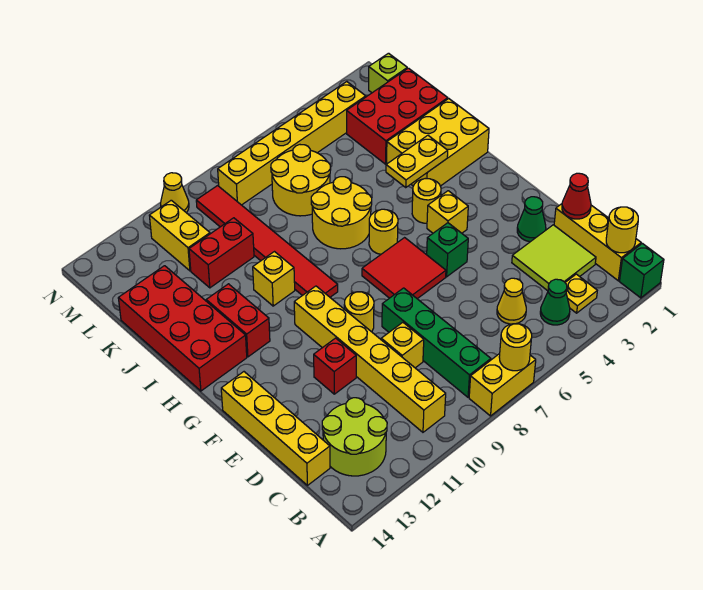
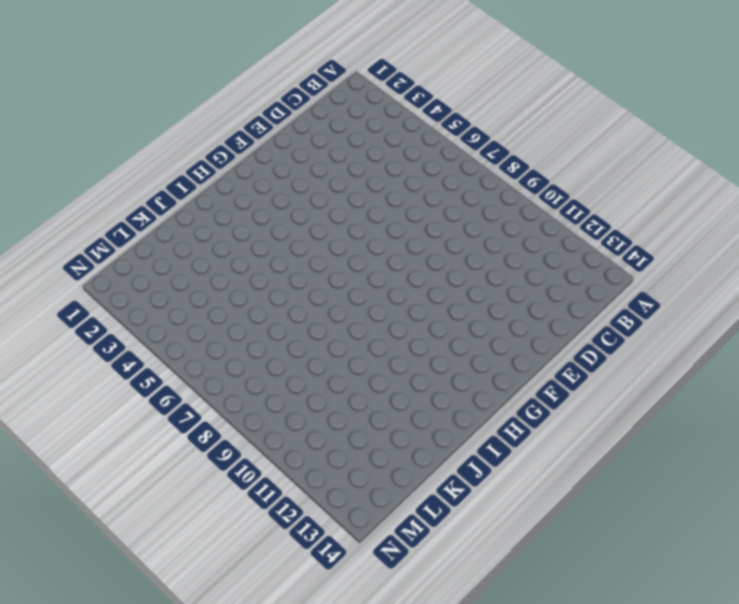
none -> green brick A1 level 1
none -> yellow brick A7:A8 level 1
none -> yellow brick B1:D1 level 1
none -> yellow plate B3 level 1

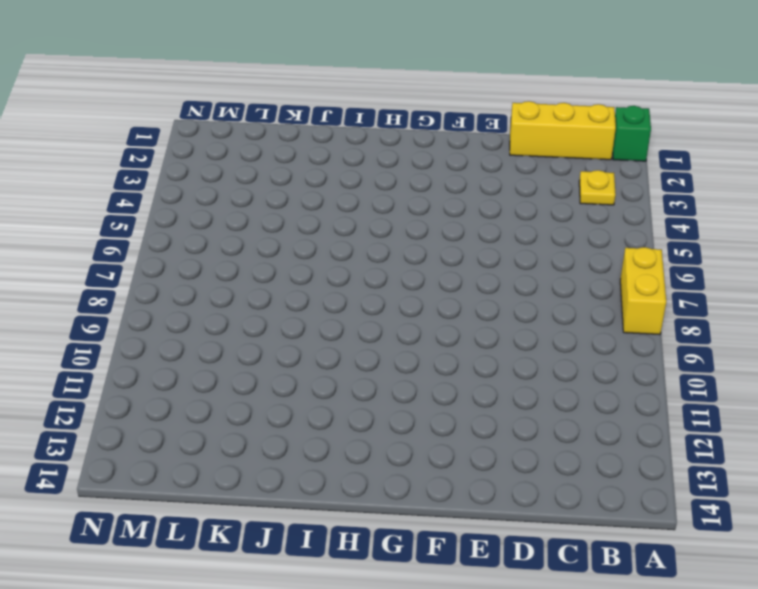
none -> green cone B4 level 1
none -> green brick B8:E8 level 1
none -> yellow brick B10:G10 level 1
none -> lime round brick B12:C13 level 1

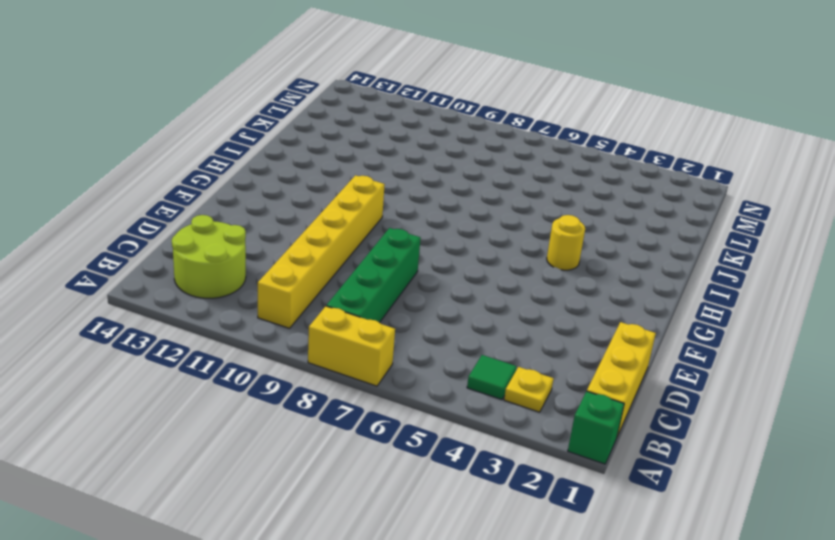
green tile B4 level 1 -> green cone B4 level 1
none -> lime tile C2:D3 level 1
none -> yellow cone C5 level 1
none -> yellow brick C14:F14 level 1
none -> yellow brick D9 level 1

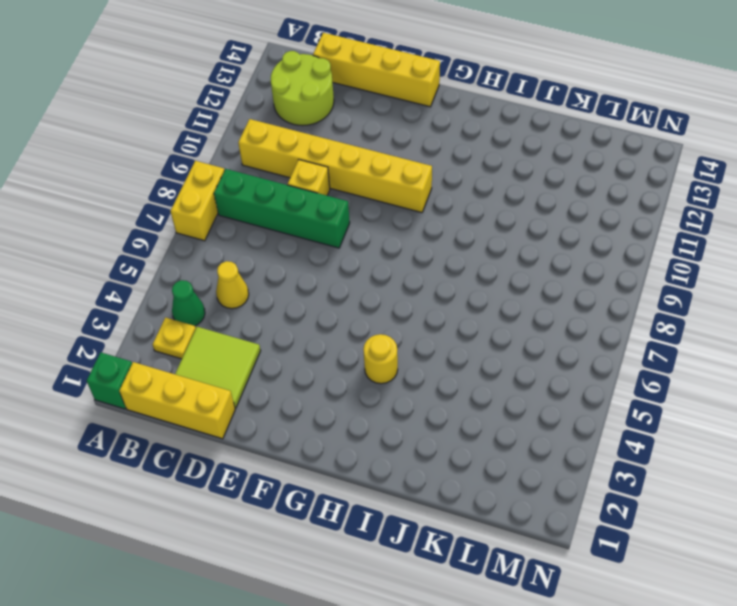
none -> green cone E2 level 1
none -> red brick E11 level 1
none -> green brick F5 level 1
none -> red tile F6:G7 level 1

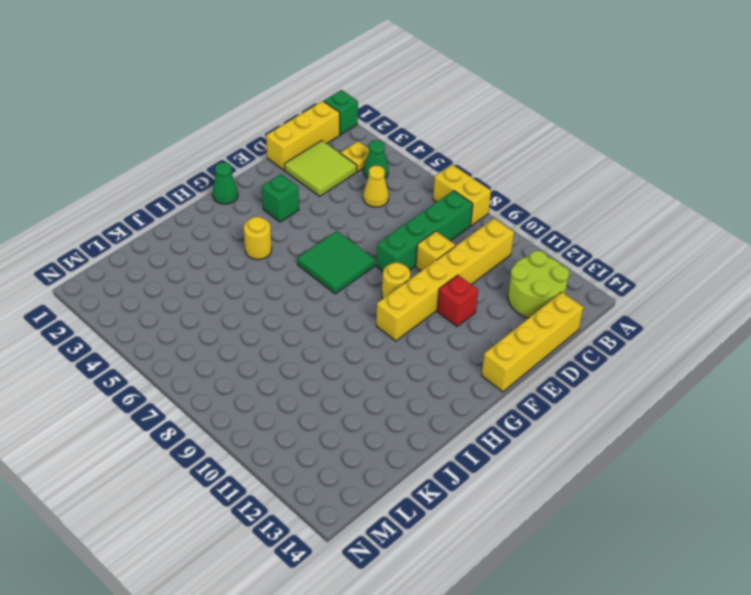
green brick F3 level 1 -> green brick F5 level 1
green tile F6:G7 level 1 -> red tile F6:G7 level 1
green cone G1 level 1 -> green cone E2 level 1
none -> yellow brick G4 level 1
none -> yellow round brick H6 level 1
none -> red tile H9:M9 level 1
none -> red brick H12:I12 level 1

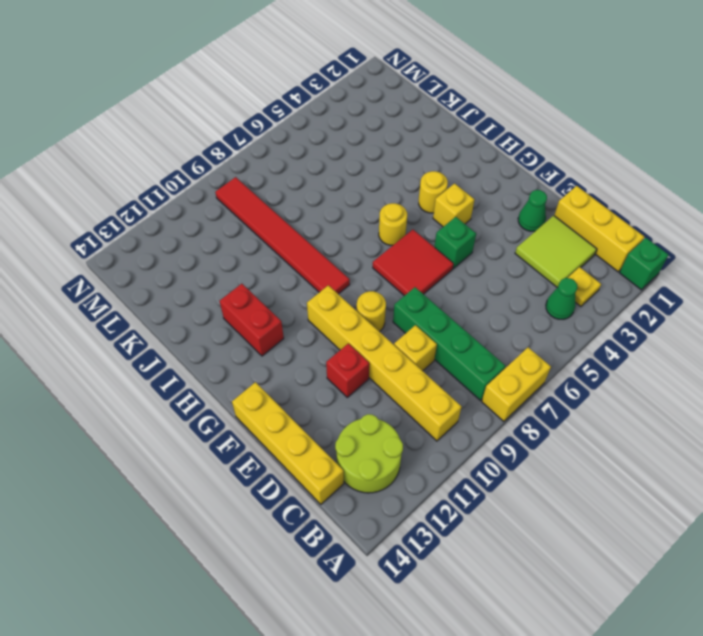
none -> yellow cone C5 level 1
none -> red brick H13:K14 level 1
none -> yellow brick I1:J3 level 1
none -> yellow round brick I6:J7 level 1

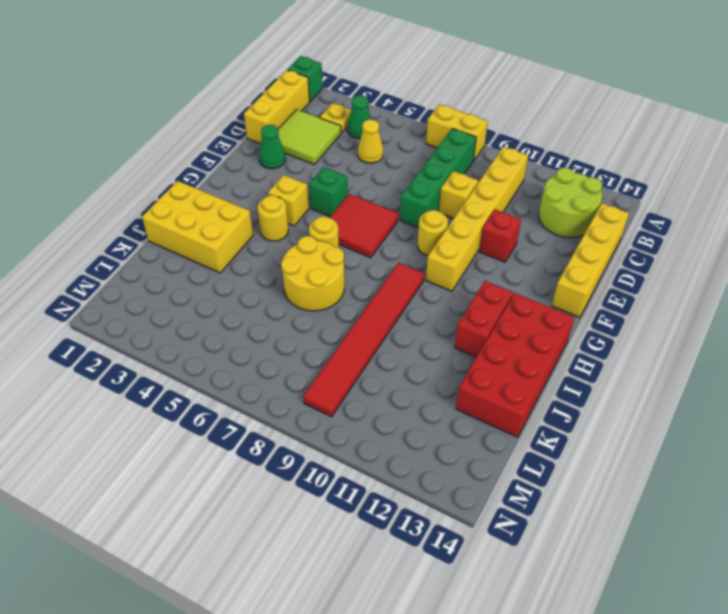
none -> yellow brick I10 level 1
none -> red brick K1:L3 level 1
none -> yellow round brick K6:L7 level 1
none -> red brick K10:K11 level 1

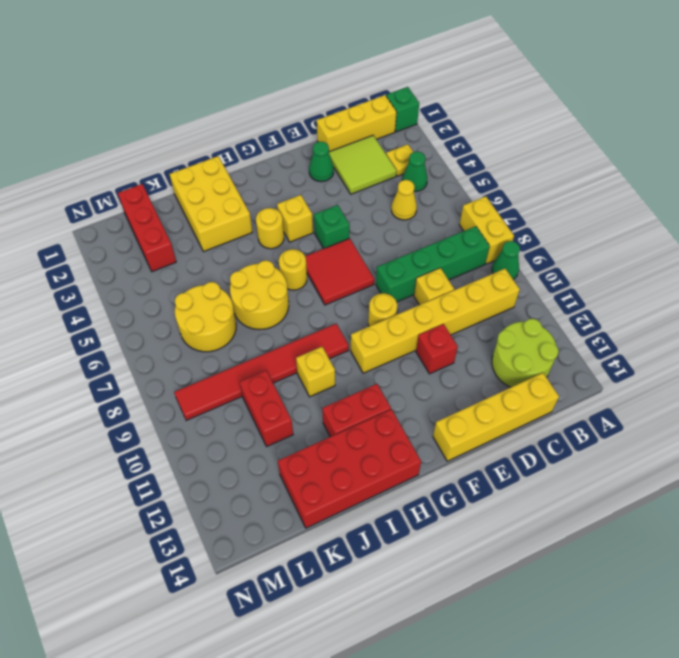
green cone A9 level 1 -> none
red brick L1:L3 level 1 -> red brick K1:L3 level 1
none -> yellow brick L11:M11 level 1
none -> lime brick M1 level 1
none -> yellow brick M3:M8 level 1
none -> yellow cone N10 level 1

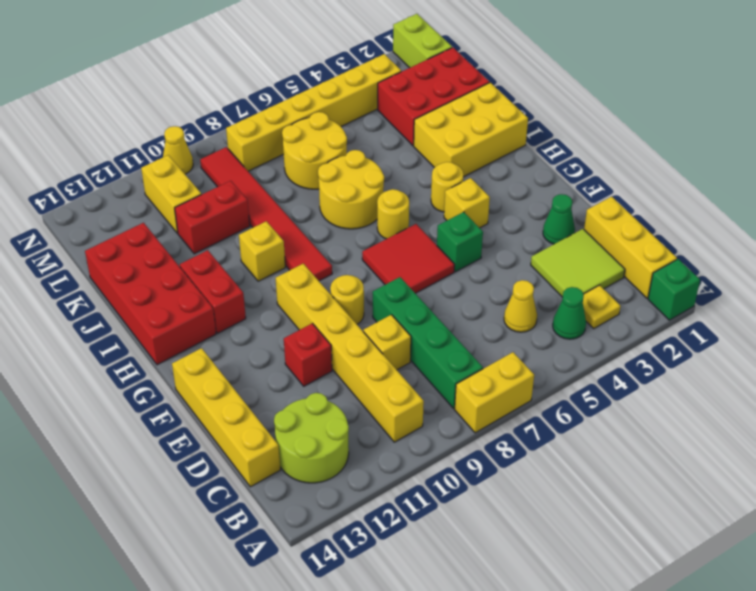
lime brick M1:N1 level 1 -> lime brick M1 level 1
none -> yellow round brick A7 level 2
none -> yellow round brick B1 level 2
none -> red cone D1 level 2
none -> yellow plate I3:I4 level 2

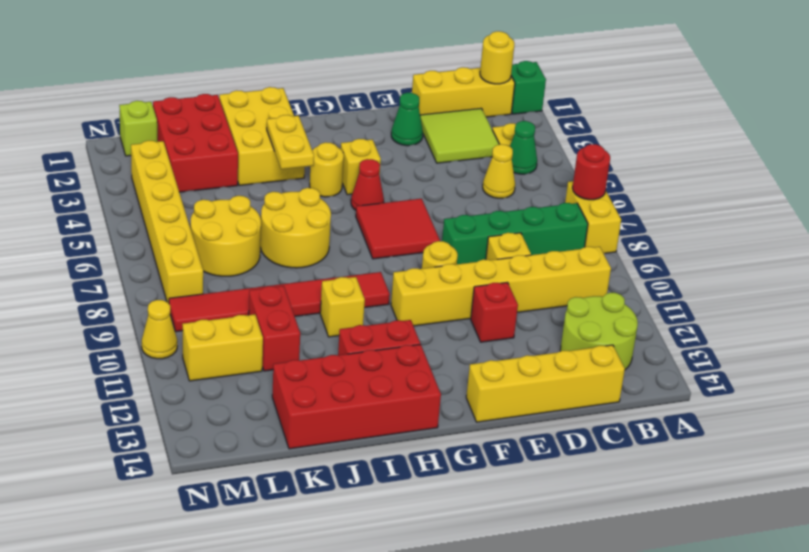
red round brick A7 level 2 -> yellow round brick A7 level 2
red cone G5 level 1 -> red cone D1 level 2
none -> green brick F5 level 1
none -> yellow round brick H6 level 1

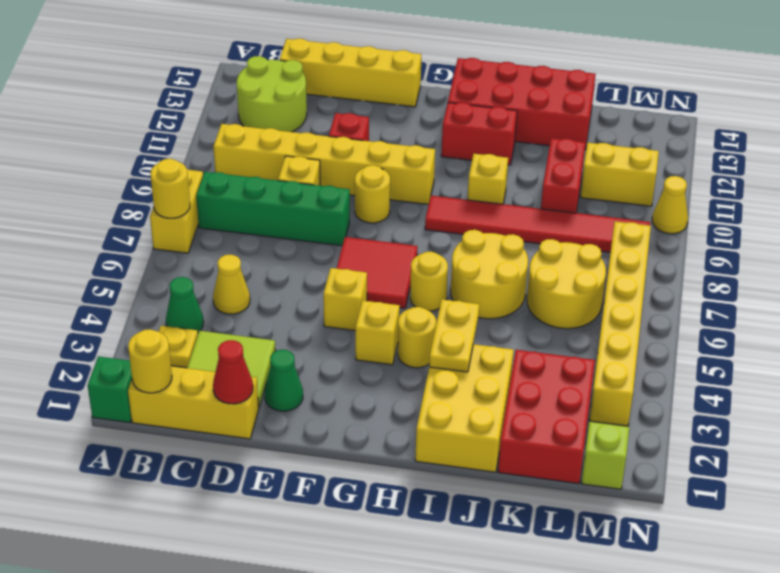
yellow brick F5 level 1 -> green brick F5 level 1

